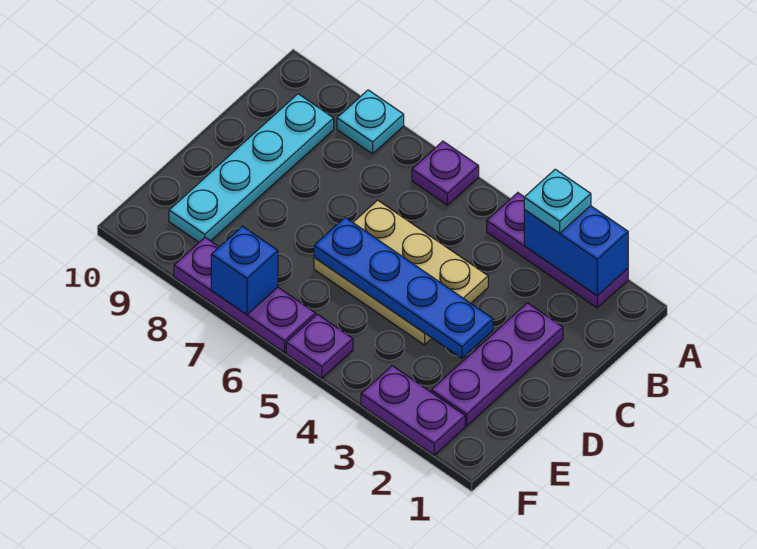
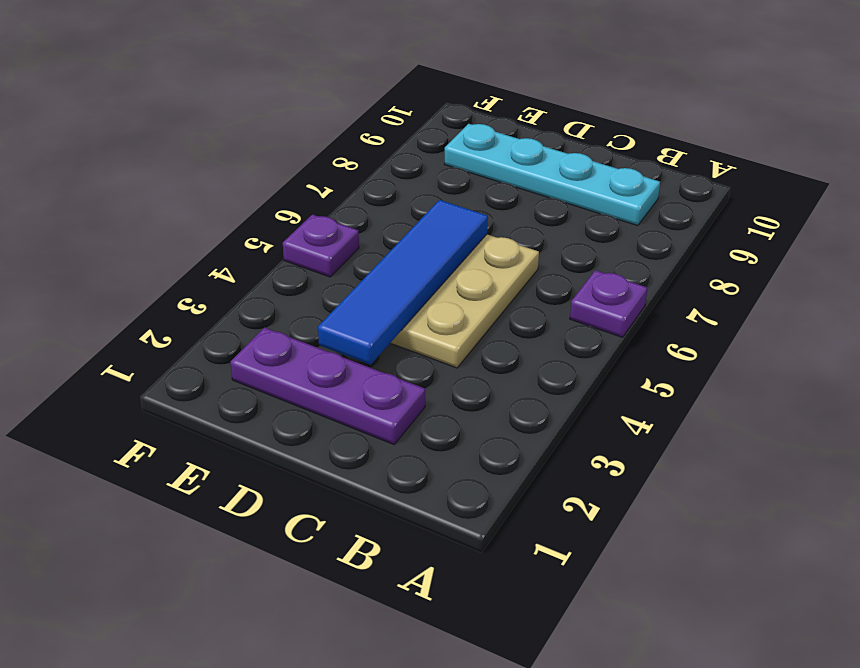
blue tile D3:D6 level 2 -> blue plate D3:D6 level 2
none -> purple plate A2:A4 level 1
none -> cyan plate A8 level 1
none -> purple plate F2:F3 level 1

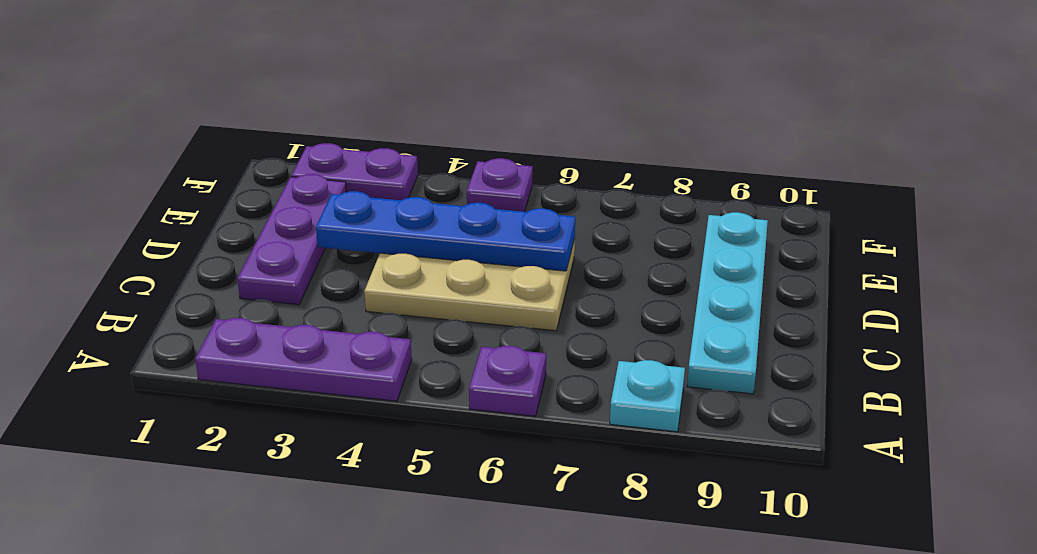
none -> purple plate F6:F8 level 1
none -> blue brick A2:A3 level 2
none -> blue brick F7 level 2

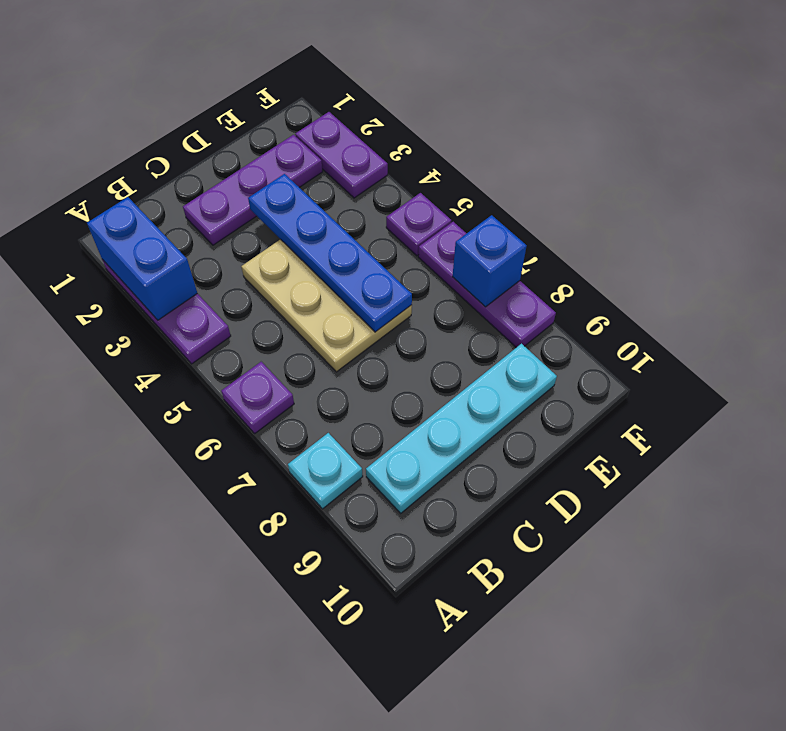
none -> cyan plate A3 level 3

